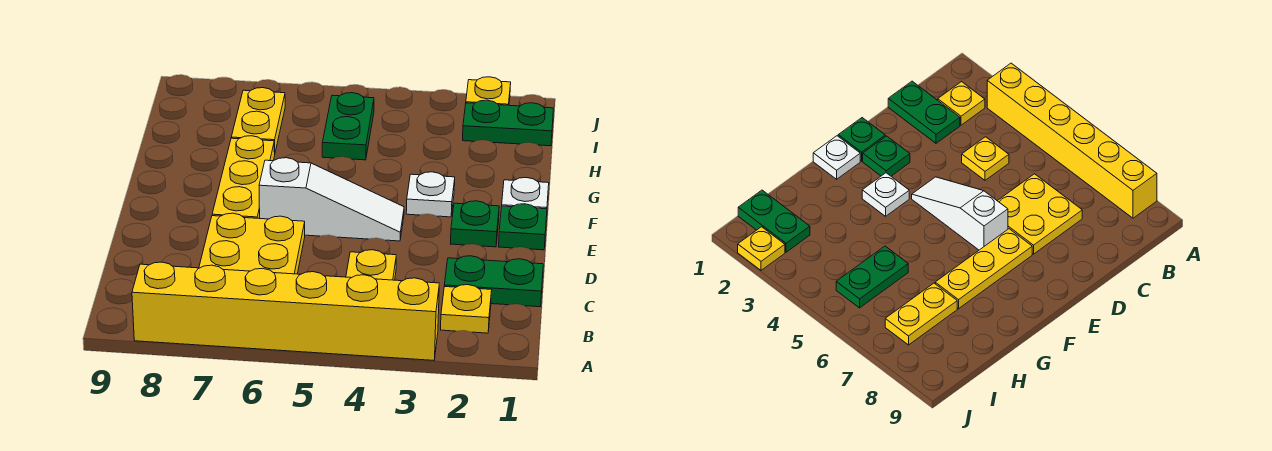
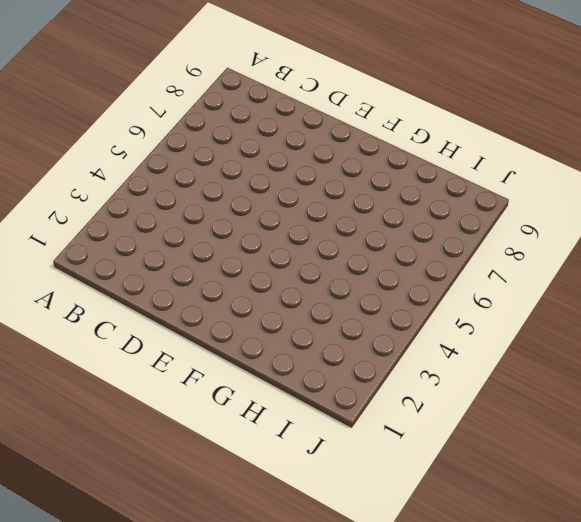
none -> yellow brick A3:A8 level 1
none -> yellow plate B2 level 1
none -> green plate C1:C2 level 1

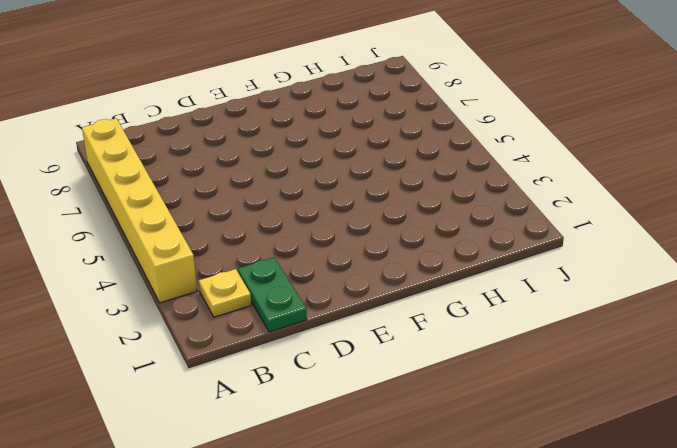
none -> yellow plate C4 level 1
none -> yellow plate C6:D7 level 1
none -> green plate E1 level 1

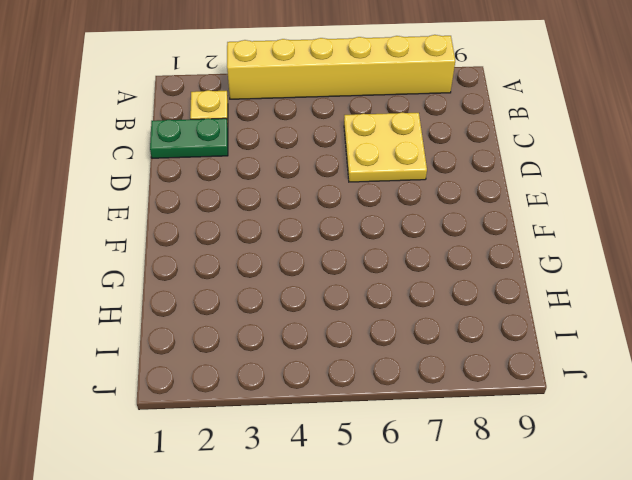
none -> yellow plate C4 level 1
none -> green plate E1 level 1
none -> green plate E2 level 1

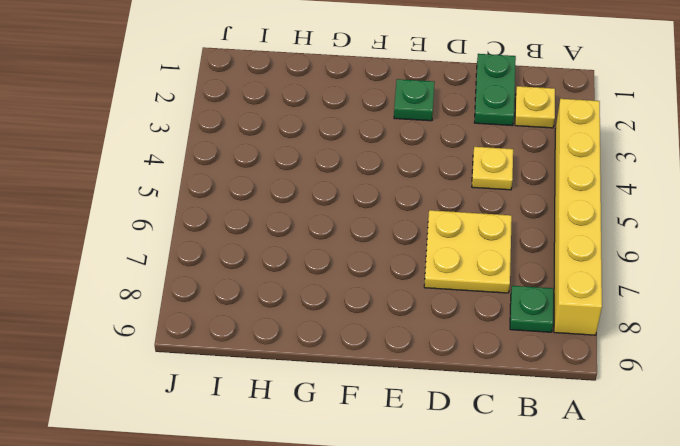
green plate B8 level 1 -> green plate E1 level 1
none -> white slope E4:E6 level 1 top 6
none -> yellow plate E7:G7 level 1
none -> white plate F1 level 1

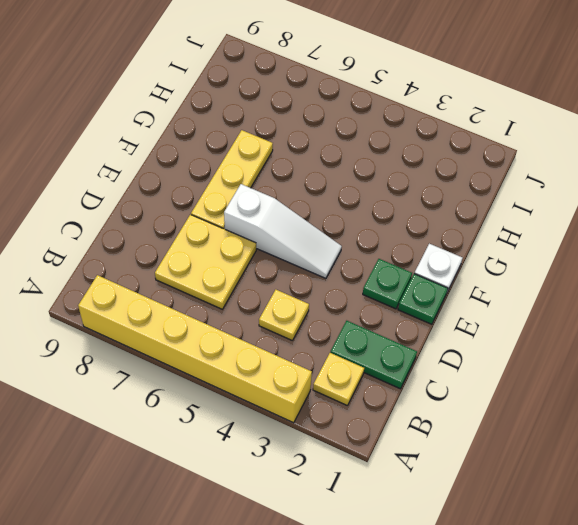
none -> white plate F3 level 1
none -> green plate H5:I5 level 1
none -> yellow plate H7:I7 level 1

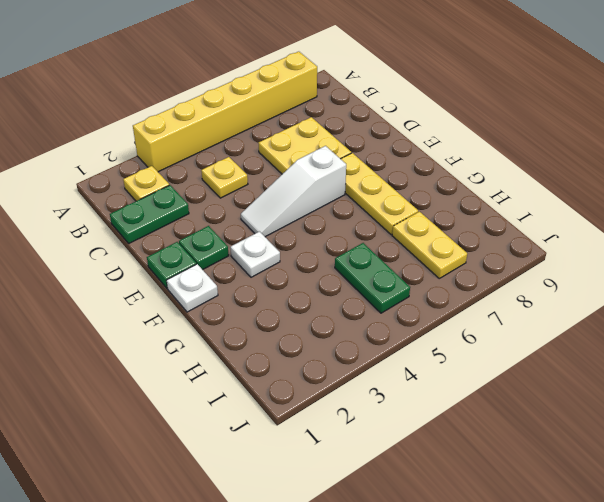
none -> green plate I1:I2 level 1
none -> yellow plate J2 level 1

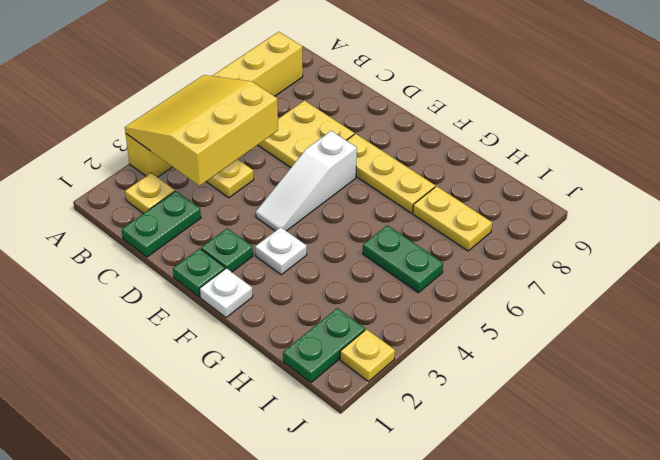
yellow slope A3:C5 level 2 top C -> none

